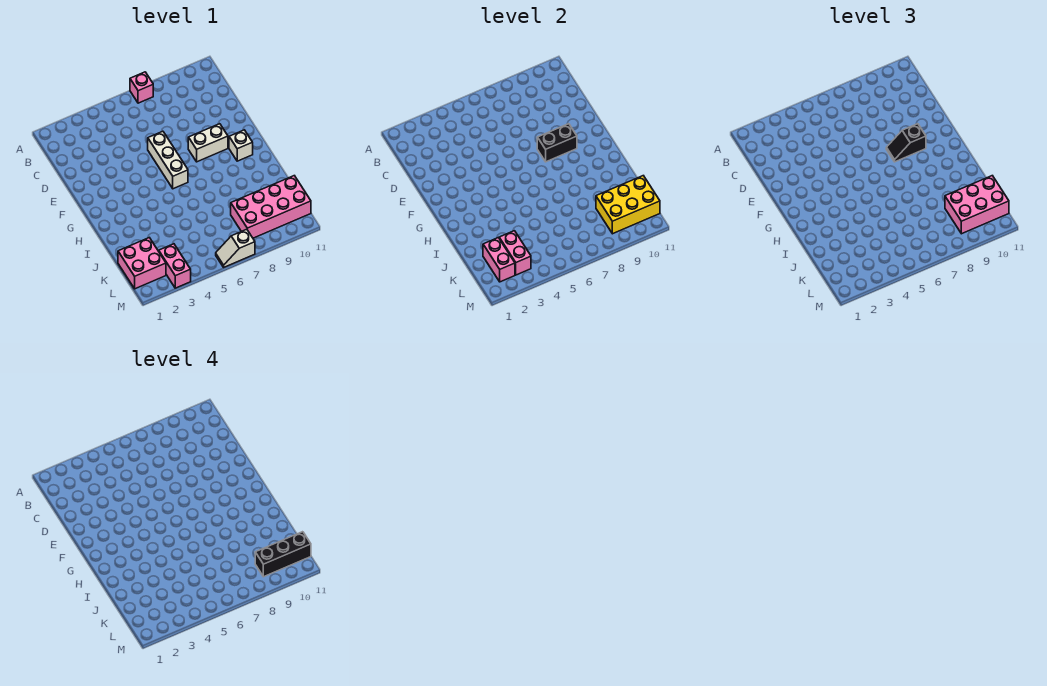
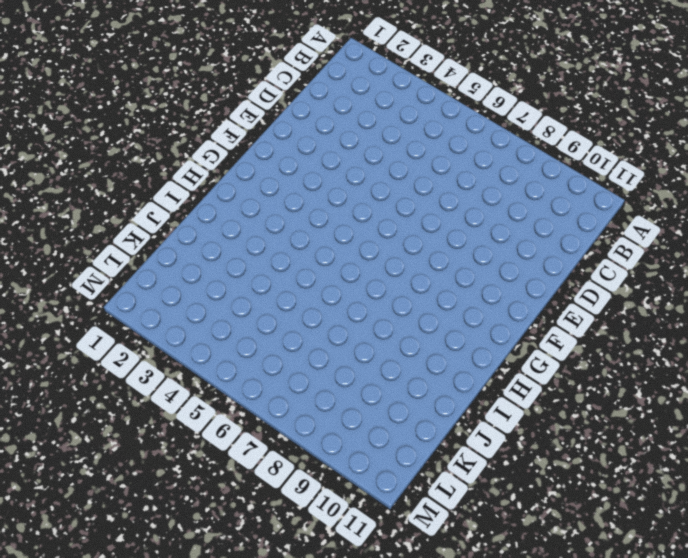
none -> pink brick A7 level 1
none -> white brick E6:G6 level 1
none -> white brick F8:F9 level 1

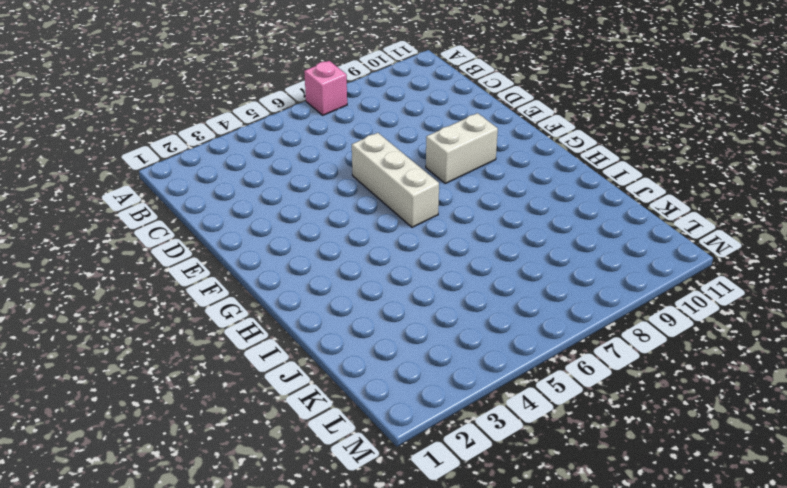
none -> white brick G10 level 1
none -> pink brick K1:L2 level 1
none -> pink brick K8:L11 level 1

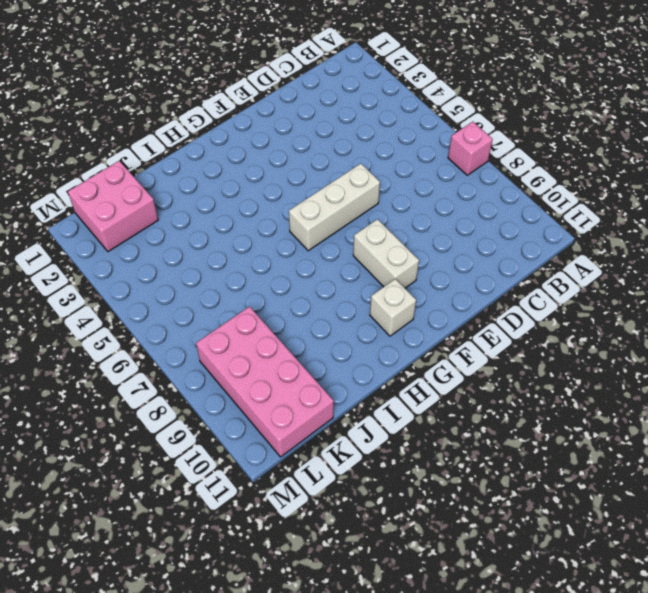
none -> pink brick L3:M3 level 1
none -> white slope M6:M7 level 1 top 7
none -> black brick F8:F9 level 2

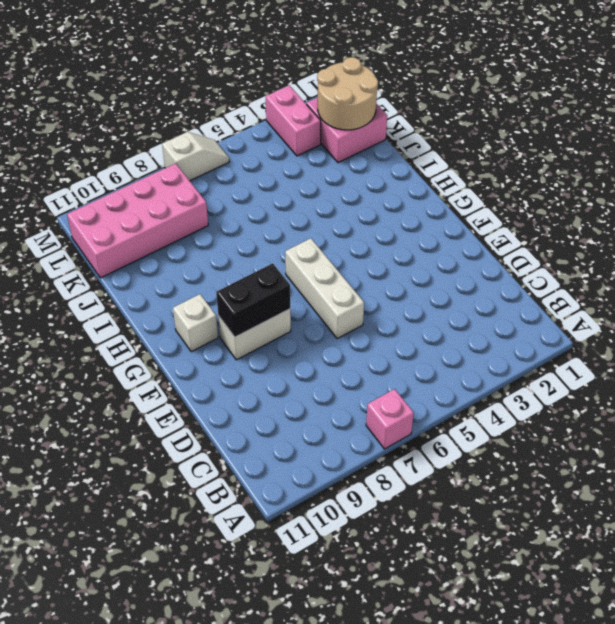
tan round brick K1:L2 level 2 -> pink brick K2:L2 level 2
none -> pink brick K3:L3 level 2
none -> yellow brick K9:L11 level 2
none -> black slope F8:F9 level 3 top 9

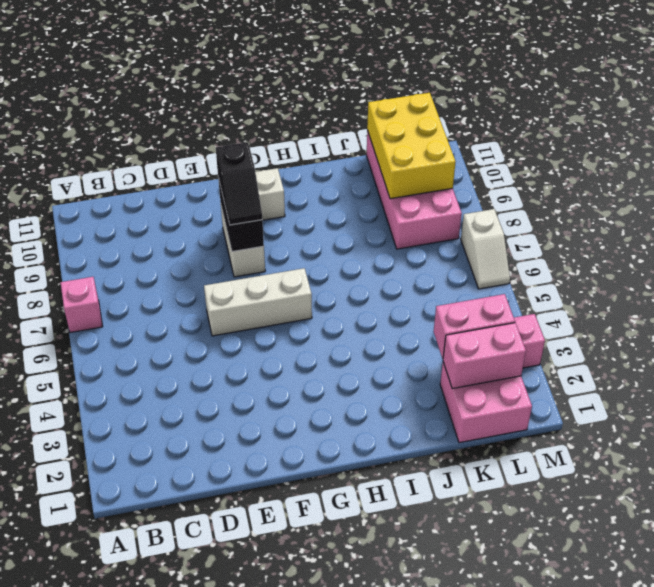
none -> pink brick K9:L11 level 3
none -> black brick L9:L11 level 4

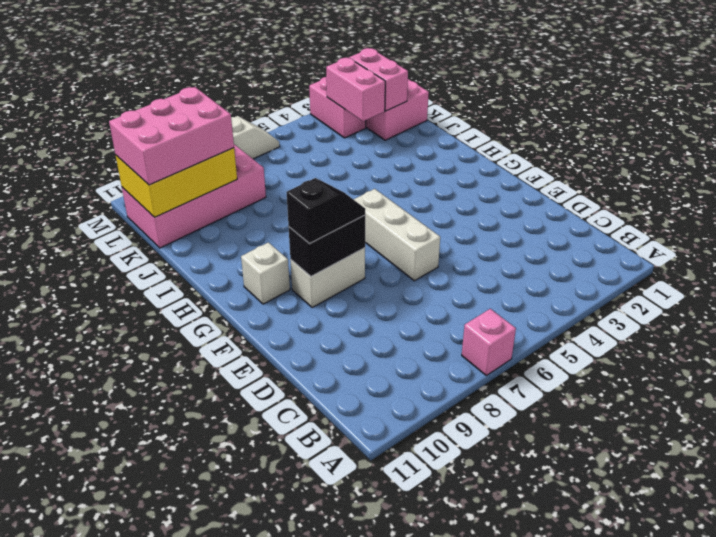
none -> black brick L9:L11 level 4

